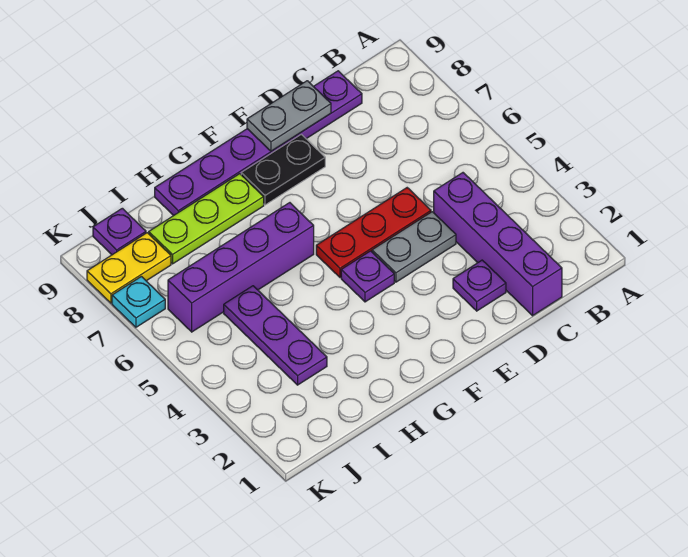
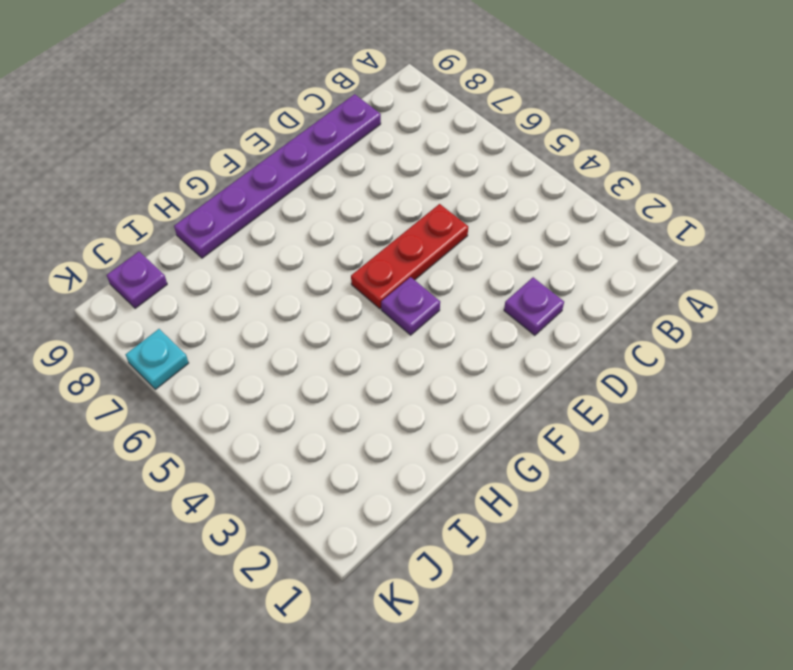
none -> purple brick C1:C4 level 1
none -> grey plate D4:E4 level 1
none -> black plate E8:F8 level 1

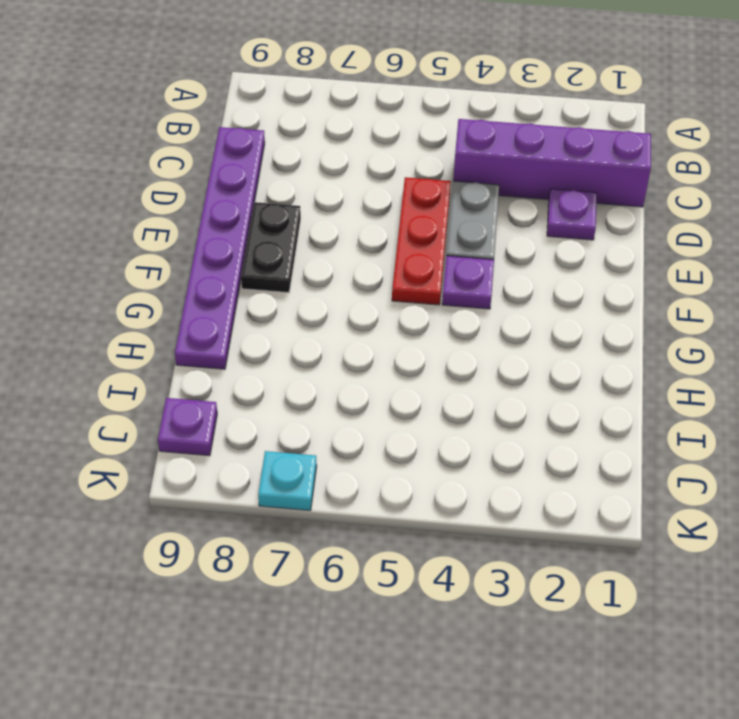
none -> purple brick G6:J6 level 1
none -> lime plate G8:I8 level 1
none -> purple plate I3:I5 level 1

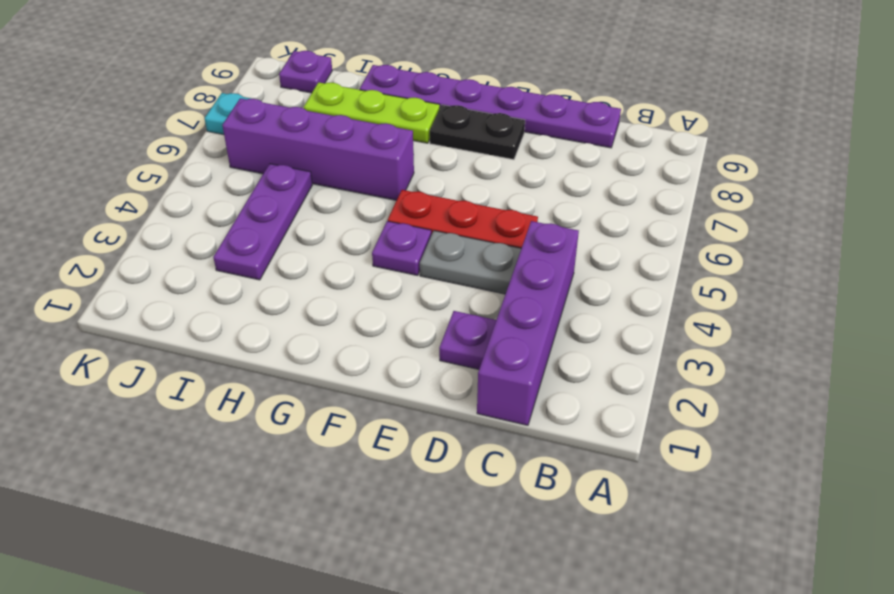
none -> yellow plate J8:K8 level 1
none -> grey plate D9:E9 level 2

